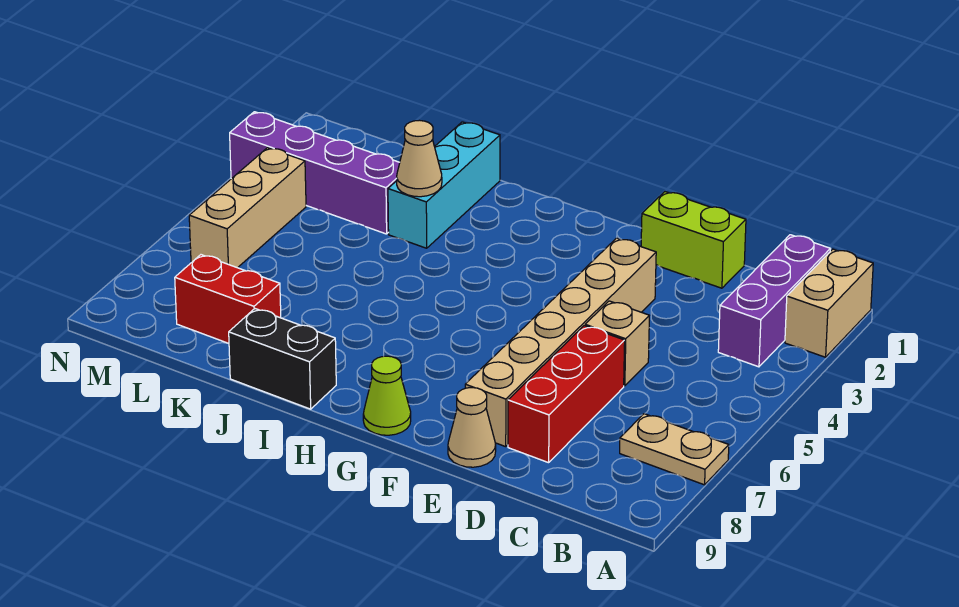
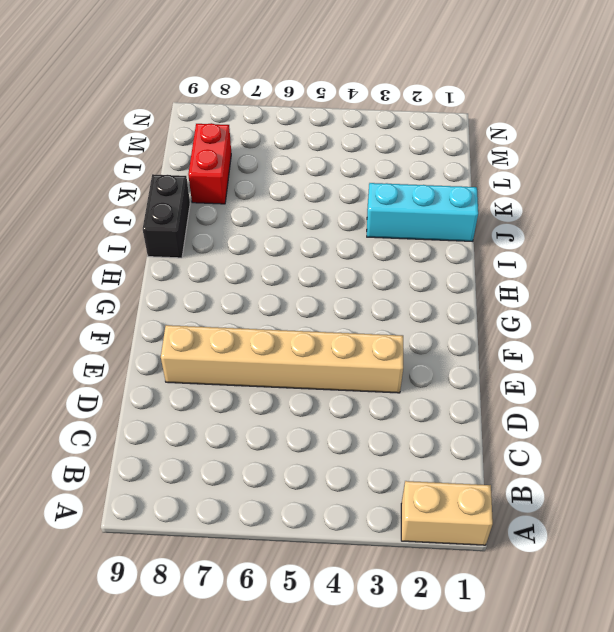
none -> tan plate A7:B7 level 1
none -> purple brick B1:B3 level 1
none -> lime brick D1:E1 level 1

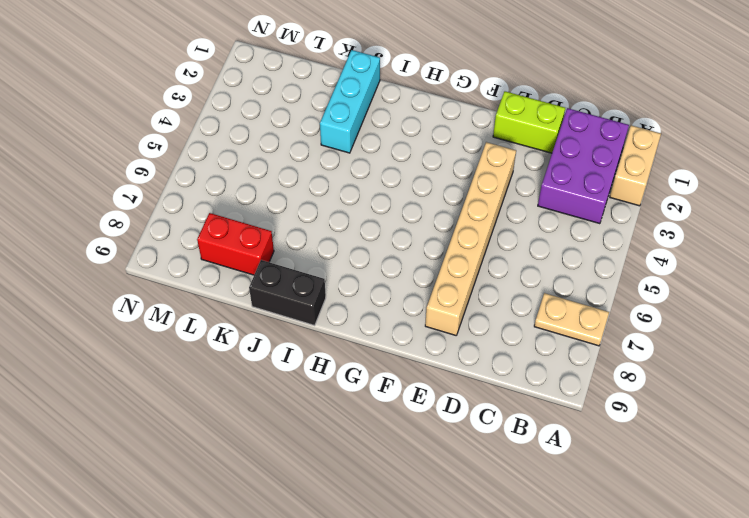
purple brick B1:C3 level 1 -> purple brick B1:B3 level 1
none -> tan brick D5 level 1
none -> red brick D6:D8 level 1
none -> tan cone E9 level 1

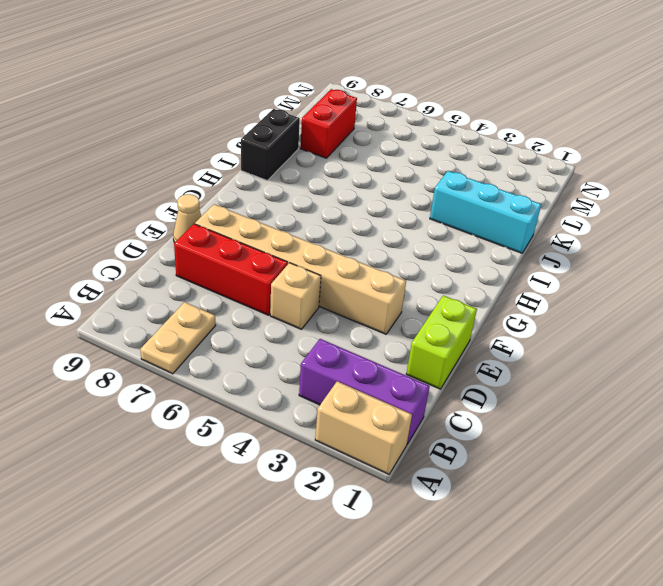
none -> lime cone G9 level 1
none -> purple brick K3:N3 level 1
none -> tan brick M4:M6 level 1

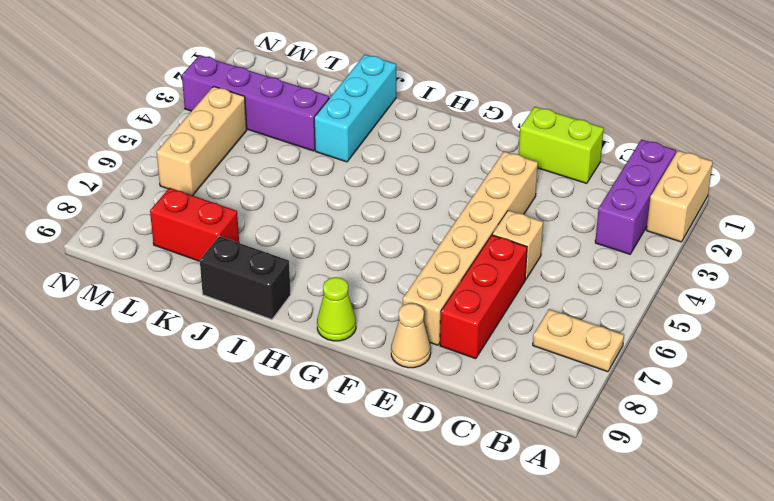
none -> tan cone J3 level 2

